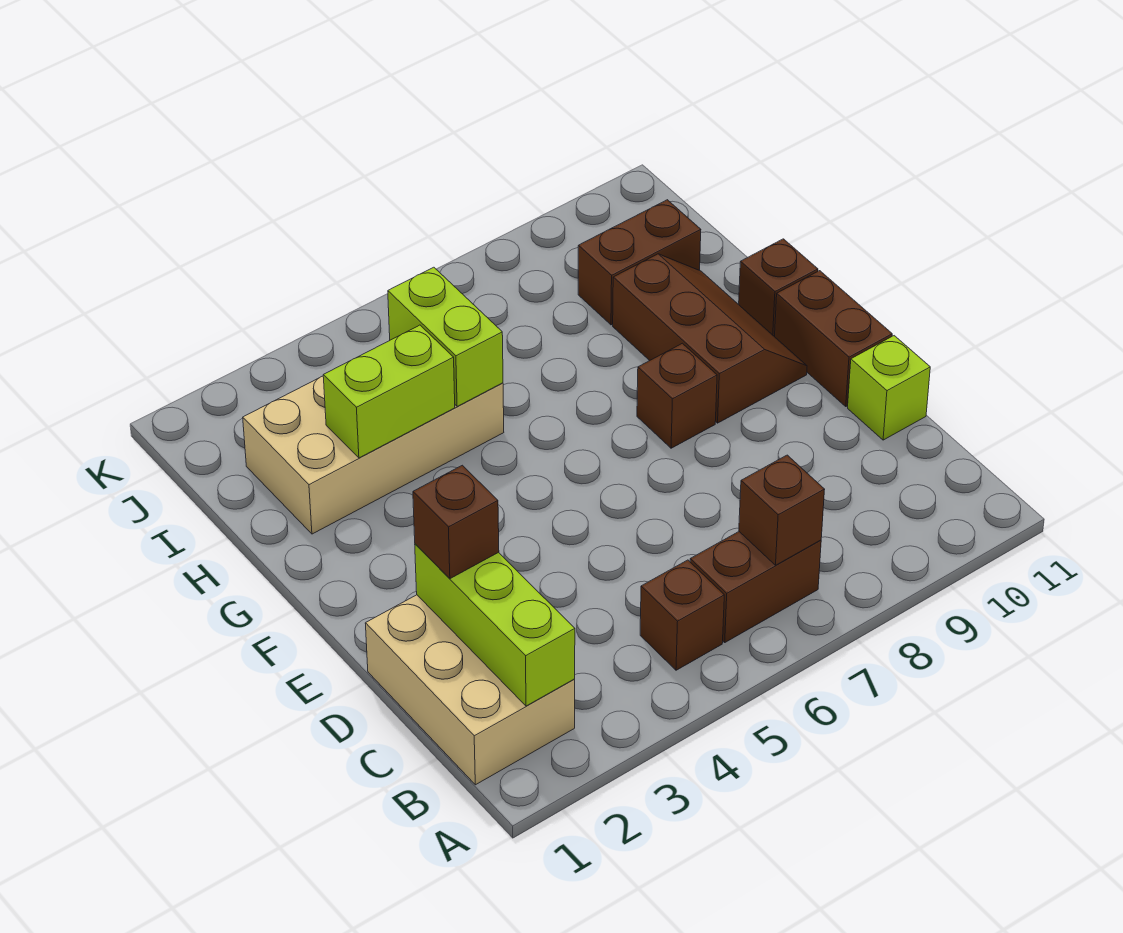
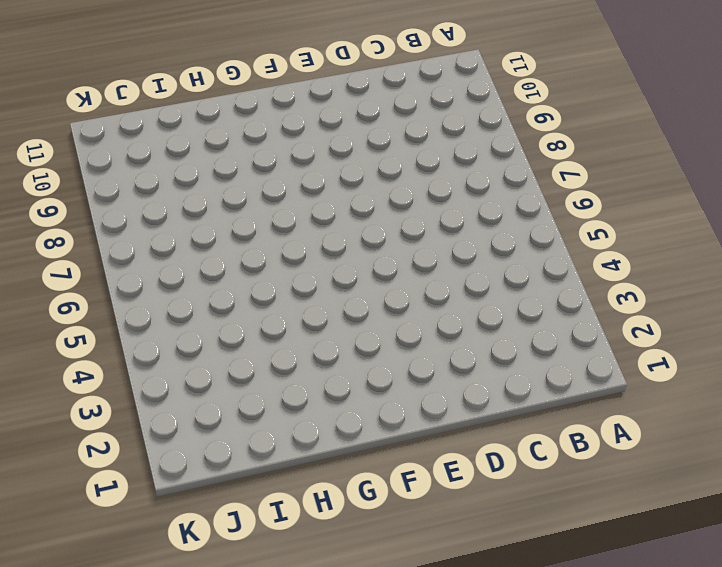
none -> tan brick B1:D2 level 1
none -> brown brick B5 level 1
none -> brown brick B6:B7 level 1

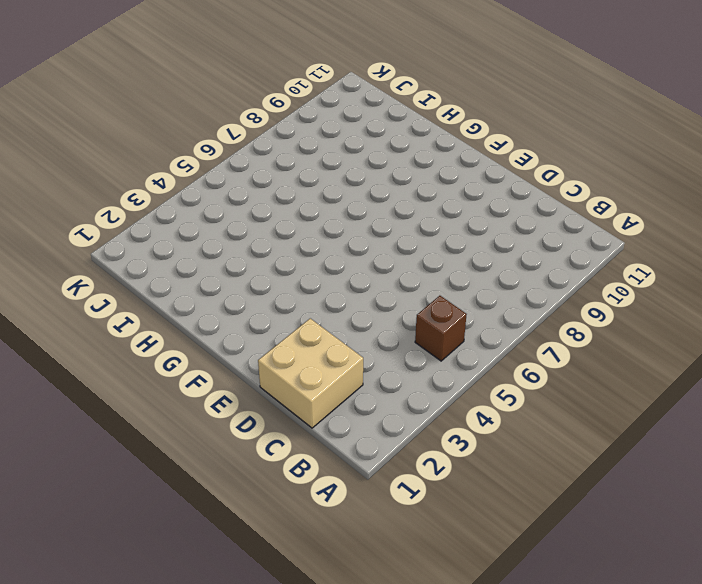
tan brick C1:D2 level 1 -> tan brick B1:D2 level 1
none -> brown brick B6:B7 level 1
none -> lime brick D11 level 1
none -> brown brick E11:F11 level 1

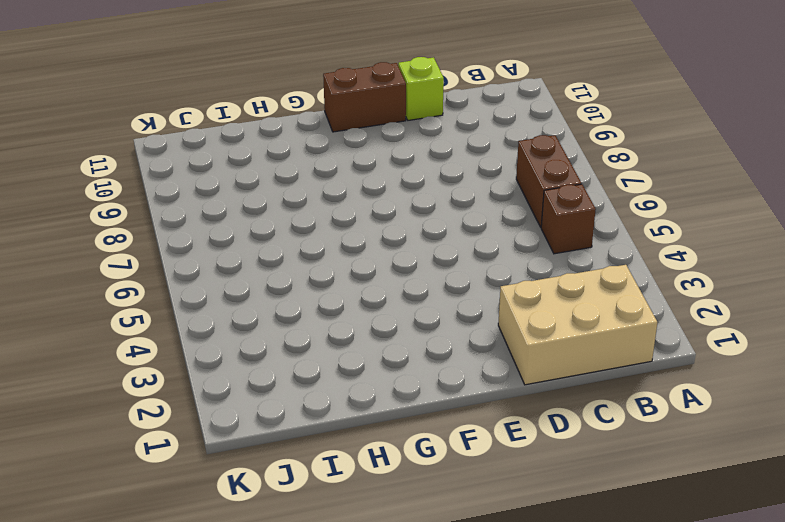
none -> brown brick F8 level 1
none -> brown slope F9:H10 level 1 top 9
none -> brown brick G11 level 1

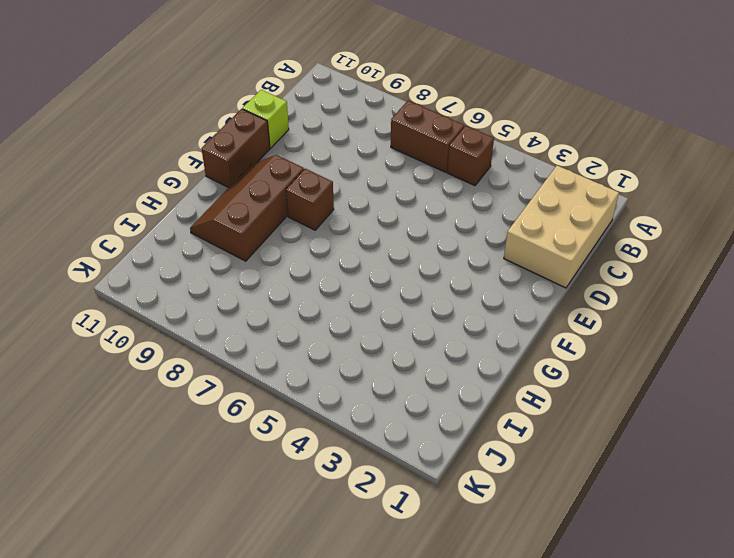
none -> brown brick G11 level 1
none -> tan brick H2:I5 level 1
none -> brown brick I9:I10 level 1

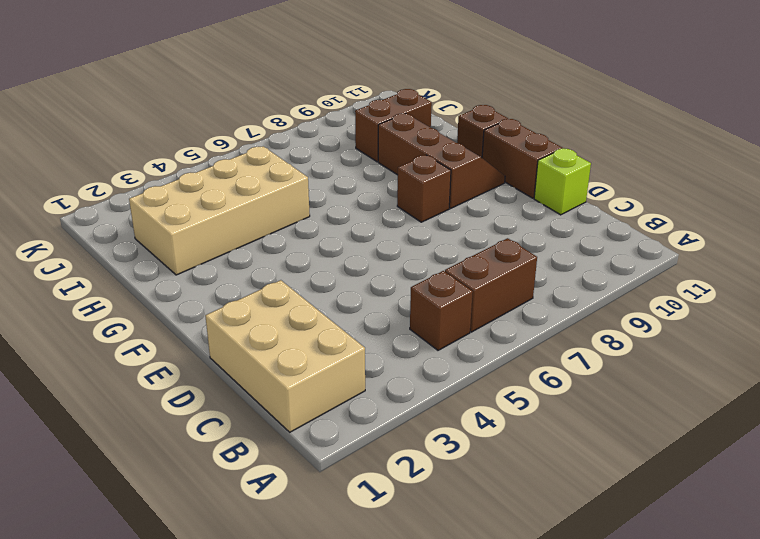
none -> lime brick B2:D2 level 2
none -> brown brick B7 level 2
none -> lime brick H3:H4 level 2

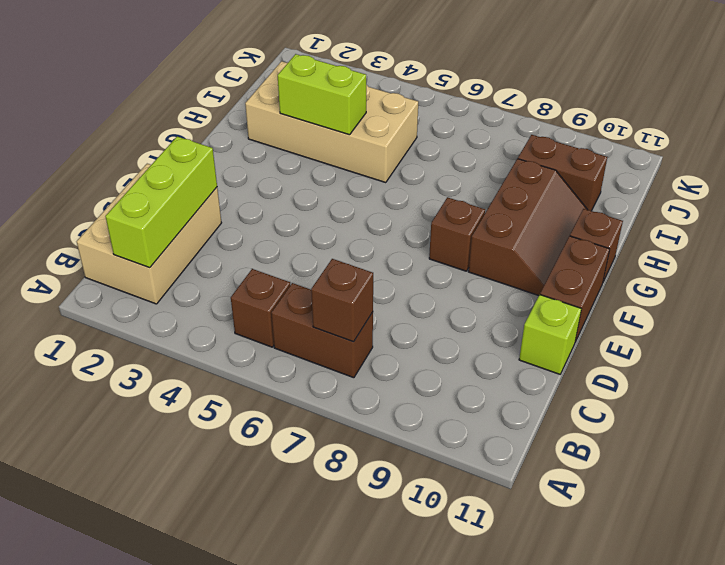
none -> lime brick H5:I5 level 2
none -> brown brick D2 level 3

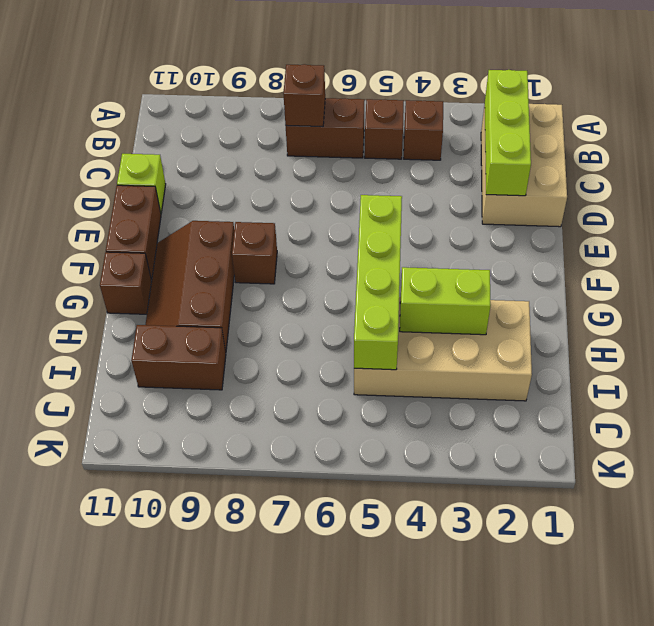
brown brick B4 level 1 -> brown brick D2 level 3
lime brick F5:I5 level 2 -> lime brick H5:I5 level 2

